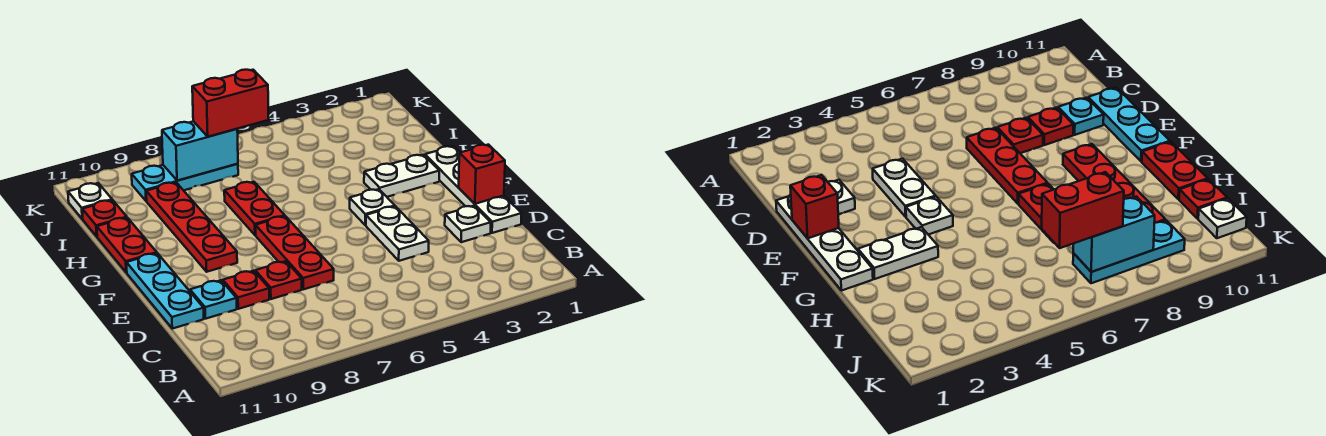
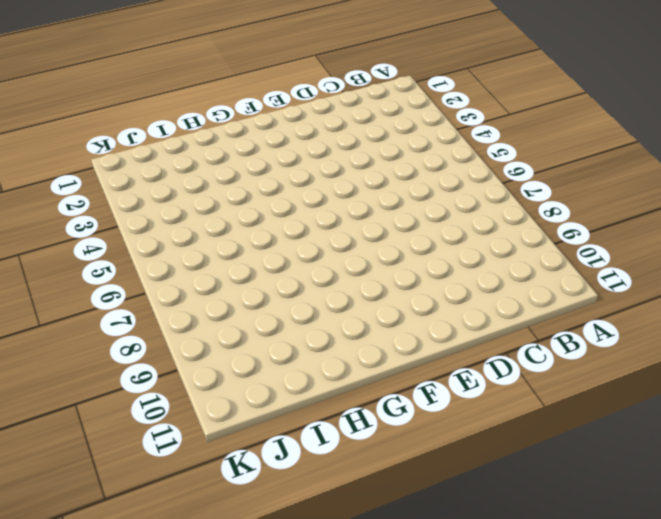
none -> white plate D1:G1 level 1
none -> white plate D2 level 1
none -> white plate D4:E4 level 1

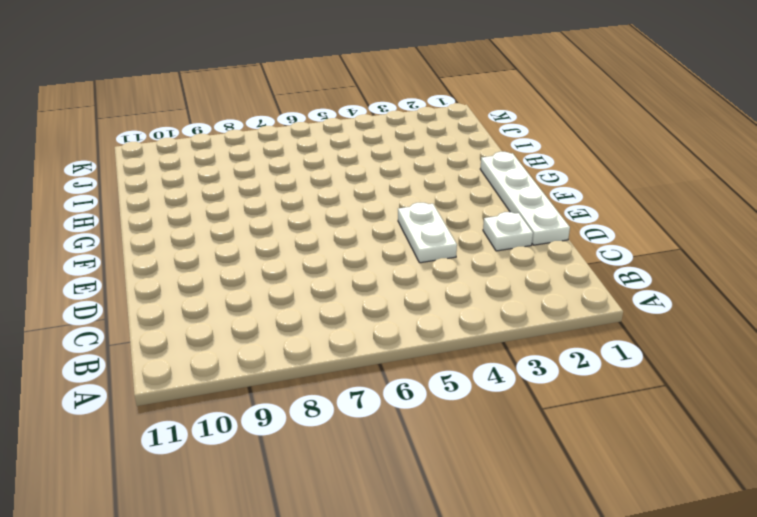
none -> red plate D7:F7 level 1
none -> red plate D8 level 1
none -> red plate D9 level 1

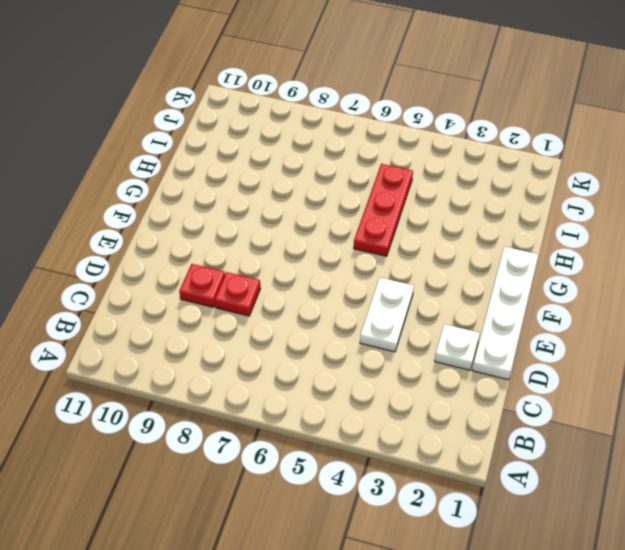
red plate G5:I5 level 1 -> red plate D7:F7 level 1
none -> cyan plate D10 level 1
none -> cyan plate D11:F11 level 1
none -> white plate F4 level 1

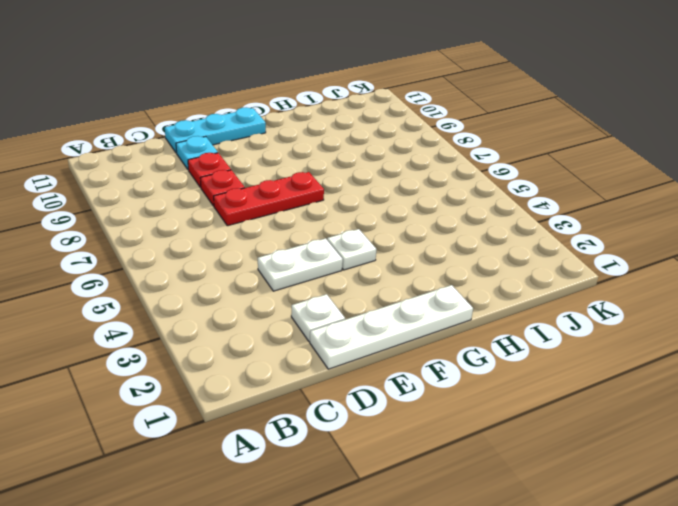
none -> red plate F9:I9 level 1
none -> white plate G2:G3 level 1
none -> red plate G7:H7 level 1

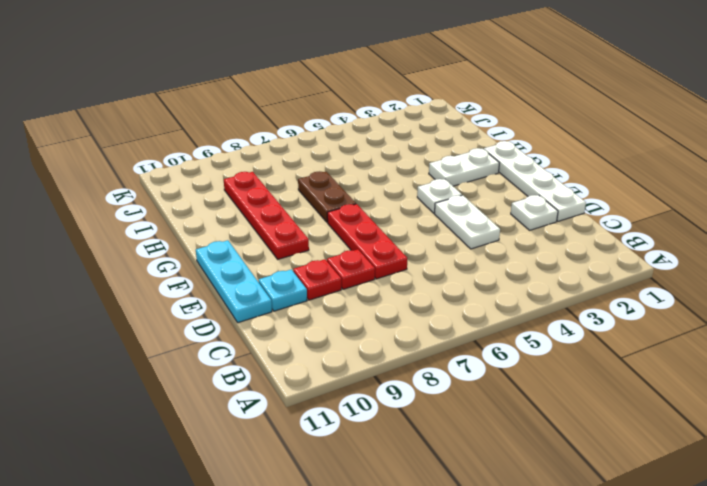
brown plate G7:H7 level 1 -> red plate G7:H7 level 1
none -> red plate G11:H11 level 1
none -> red plate I11 level 1
none -> cyan plate J7:J9 level 1

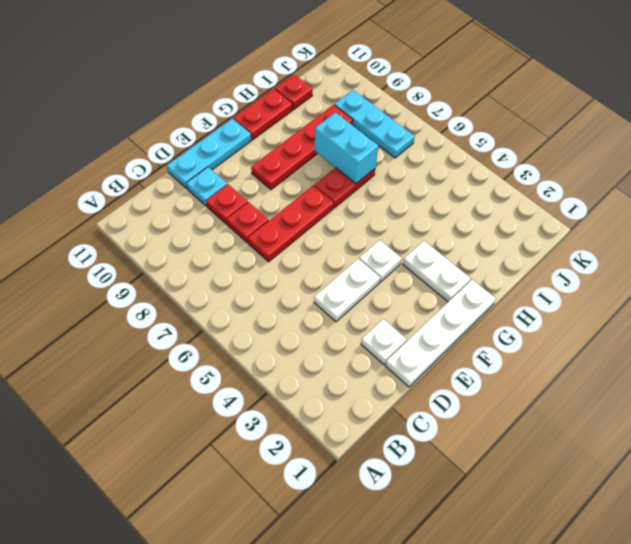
cyan brick H7:H8 level 2 -> cyan brick J7:J8 level 2
none -> white plate J11 level 1
none -> red brick E1 level 2
none -> red brick J6:J7 level 3

